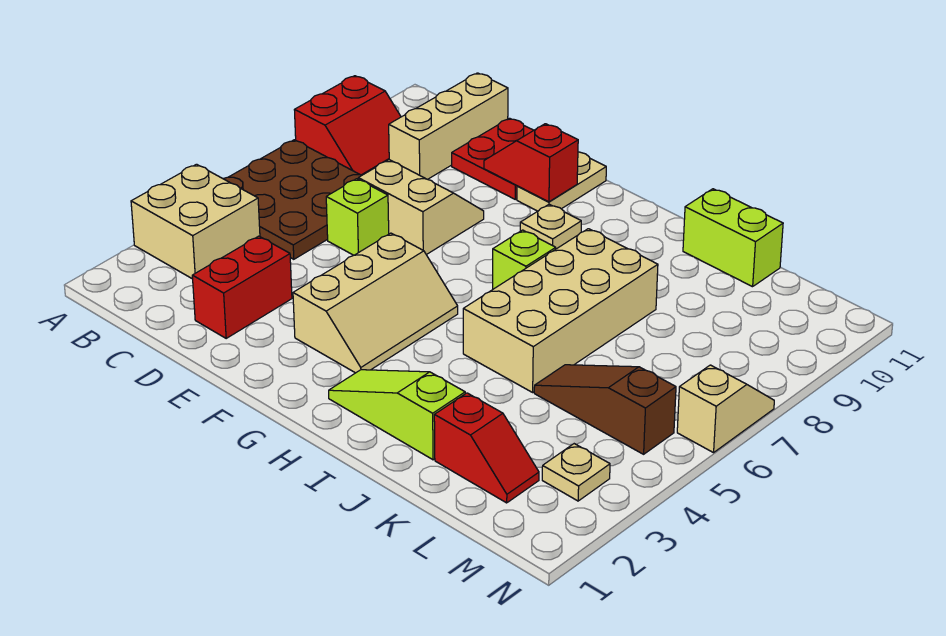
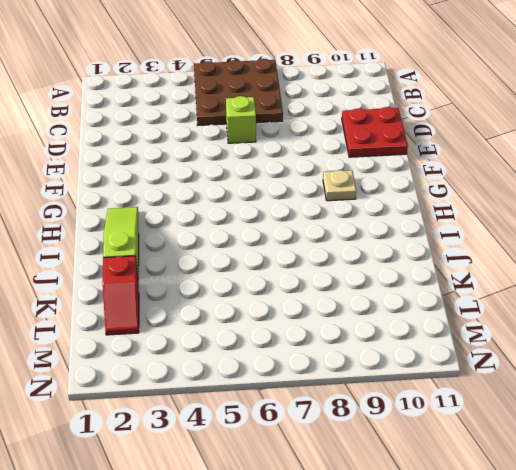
none -> tan brick A3:B4 level 1
none -> red slope A8:B9 level 1 top A
none -> tan brick C9:C11 level 1

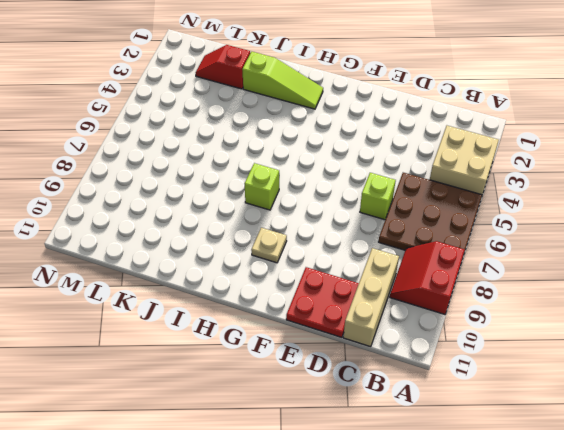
none -> red brick D2:D3 level 1
none -> tan slope D7:E8 level 1 top 7
none -> tan slope F3:G5 level 1 top F

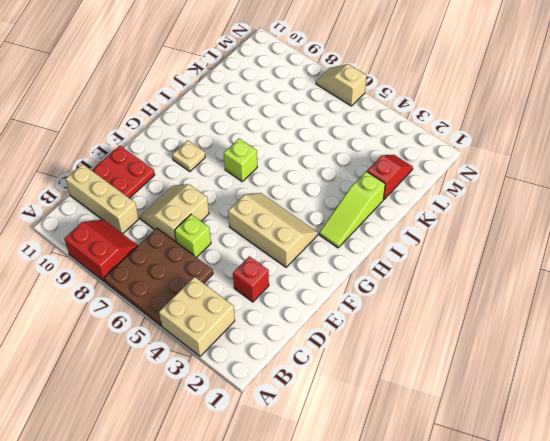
red brick D3 level 1 -> red brick D2:D3 level 1
none -> tan plate F10:F11 level 1
none -> tan brick I5:J8 level 1
none -> lime brick J11:K11 level 1

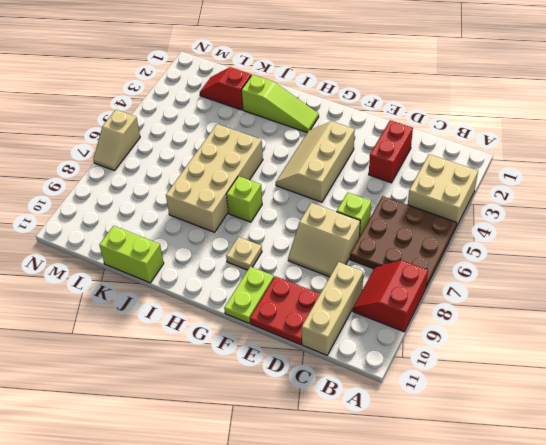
lime plate F10:F11 level 1 -> tan plate F10:F11 level 1
none -> brown slope K5:M5 level 1 top M
none -> tan plate M3 level 1
none -> red slope E10:F10 level 2 top F

